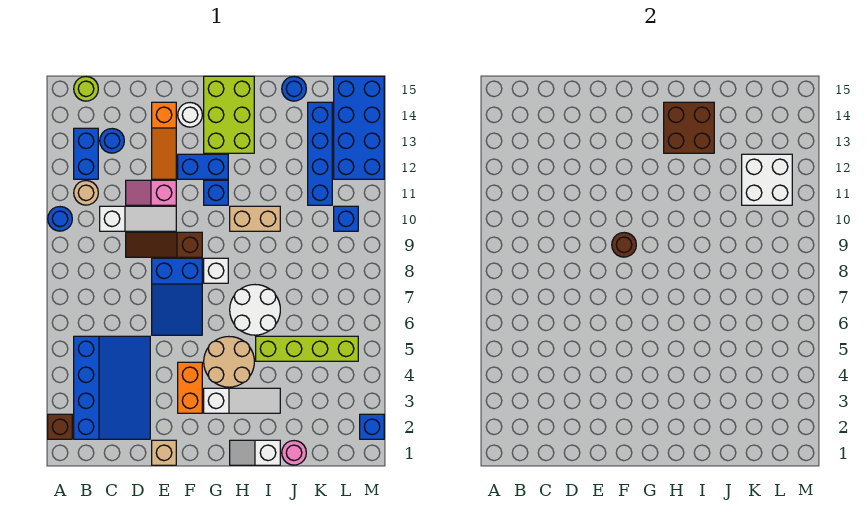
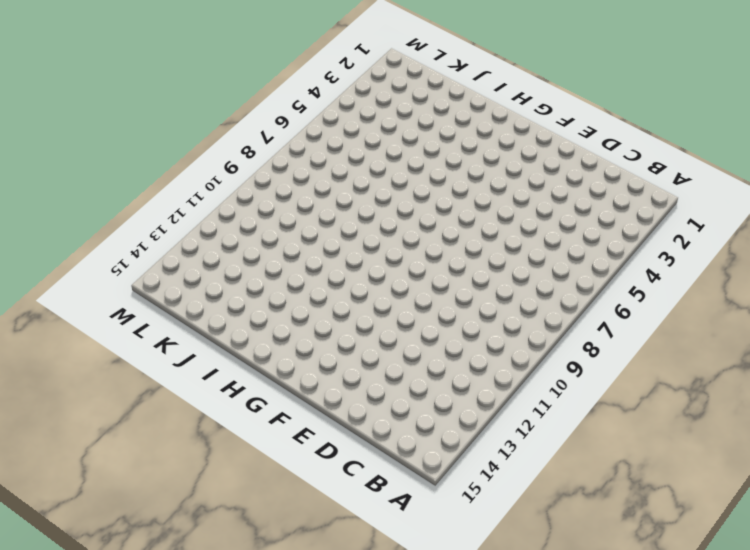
none -> brown brick A2 level 1
none -> blue round brick A10 level 1
none -> blue slope B2:D5 level 1 top B
none -> tan round brick B11 level 1

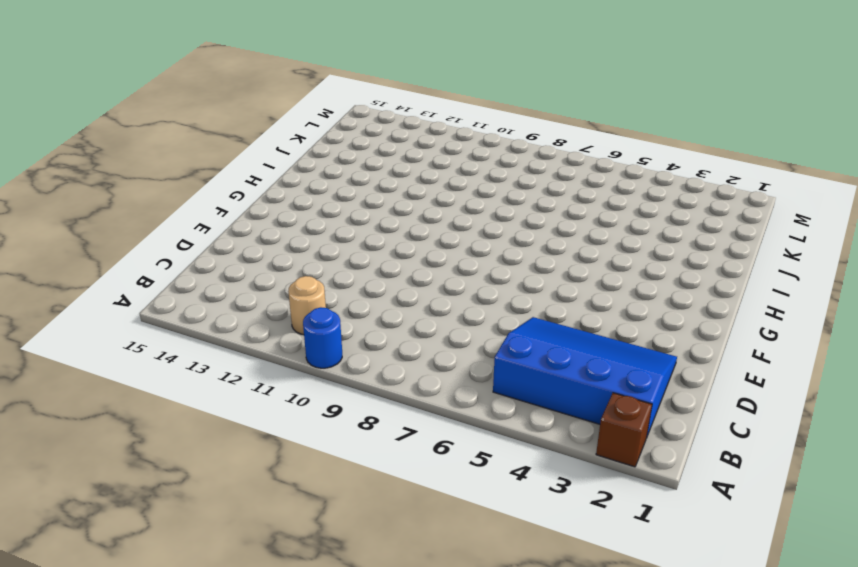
none -> blue brick B12:B13 level 1
none -> lime round brick B15 level 1
none -> white slope C10:E10 level 1 top C
none -> blue round brick C13 level 1

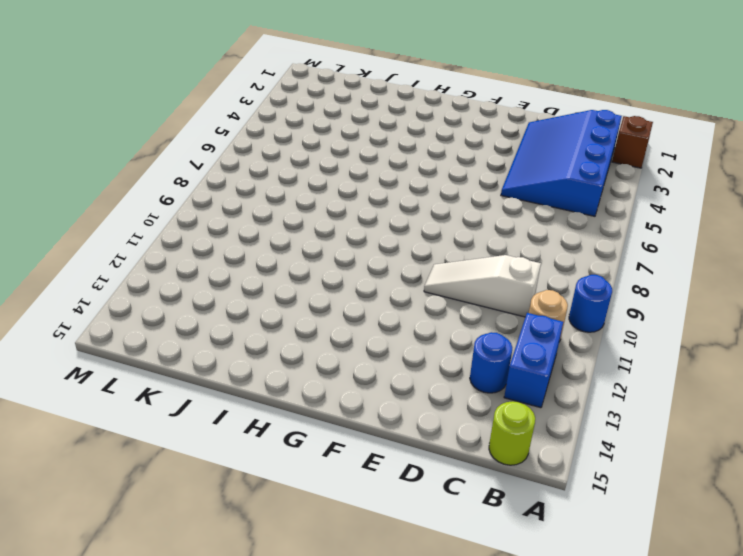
none -> brown slope D9:F9 level 1 top F
none -> pink slope D11:E11 level 1 top E
none -> tan brick E1 level 1
none -> blue slope E6:F8 level 1 top 8

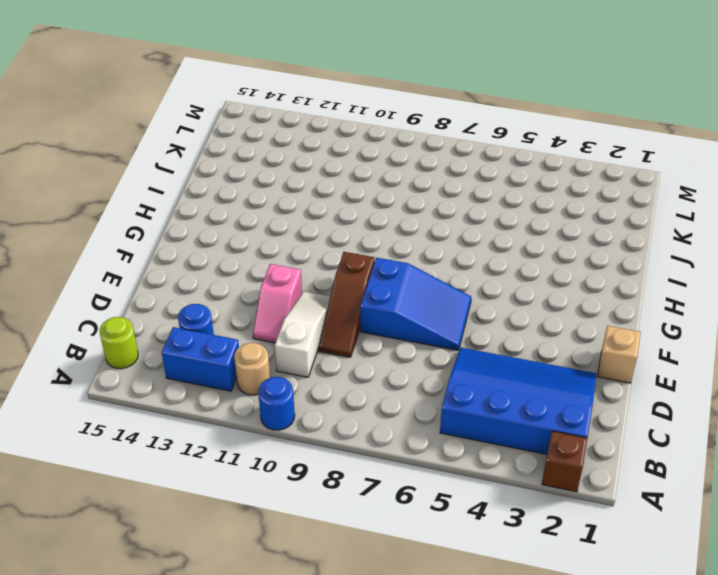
none -> orange slope E12:E14 level 1 top 14
none -> orange brick F3:F4 level 1
none -> blue brick F12:G12 level 1
none -> white round brick F14 level 1

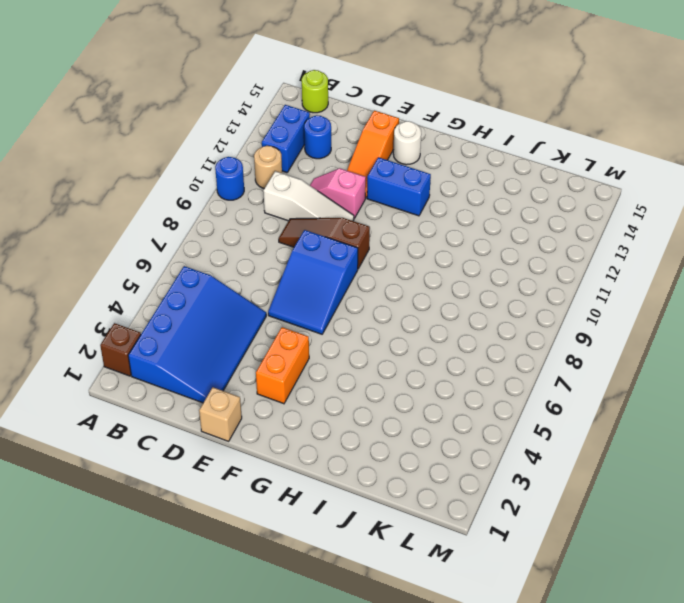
none -> white slope G3:I3 level 1 top G
none -> tan round brick G4:H5 level 1
none -> white brick G8 level 1
none -> blue brick G11 level 1

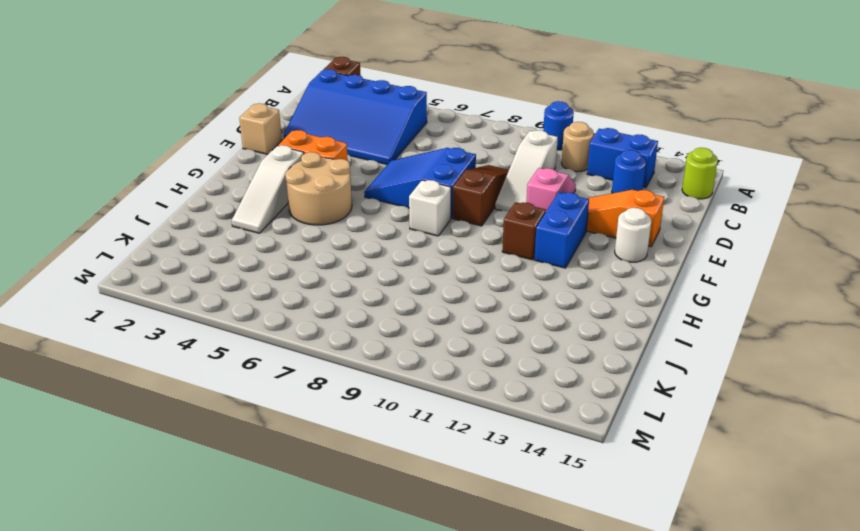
brown brick G11 level 1 -> blue brick G11 level 1
none -> lime brick G13:H15 level 1
none -> white slope H1:I1 level 1 top I
none -> white round brick H6:I7 level 1
none -> tan brick H10:I10 level 1

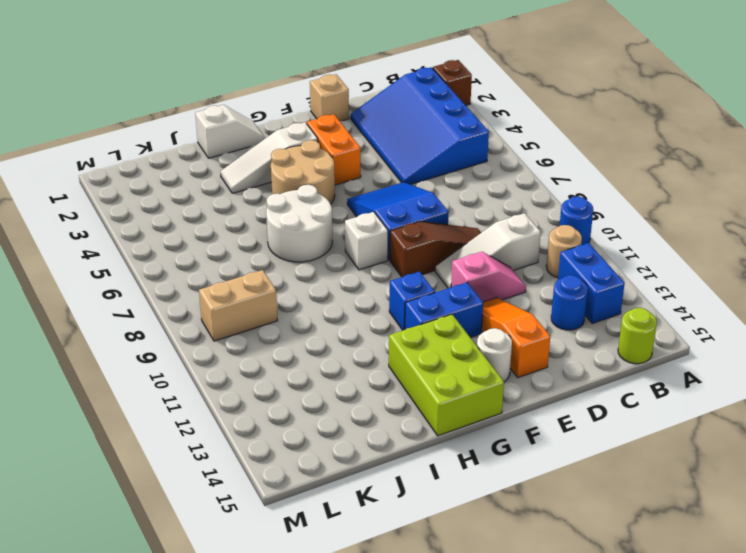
tan brick K9:L9 level 1 -> tan brick H10:I10 level 1
none -> lime brick I5:L5 level 1
none -> pink round brick J1 level 1
none -> blue round brick J15 level 1
none -> blue brick K11:K14 level 1

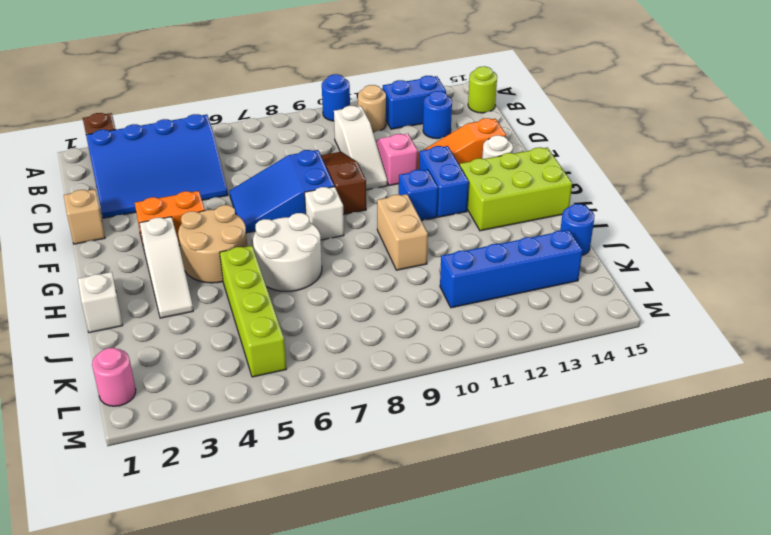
pink round brick L1 level 1 -> pink round brick J1 level 1
none -> blue brick L10 level 1
none -> blue brick L12:M15 level 1
none -> blue brick M2 level 1
none -> brown round brick F9 level 2

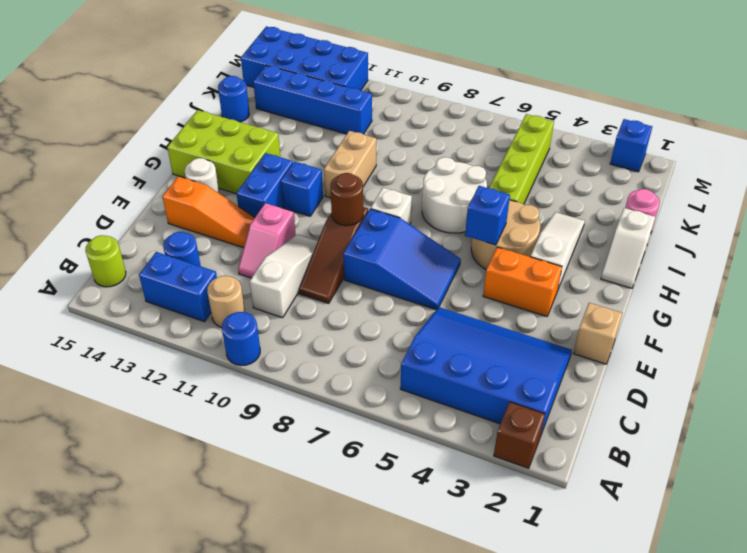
blue brick G5 level 2 -> blue brick L10 level 1
none -> brown brick H13:I14 level 2
none -> white brick K11:L12 level 2

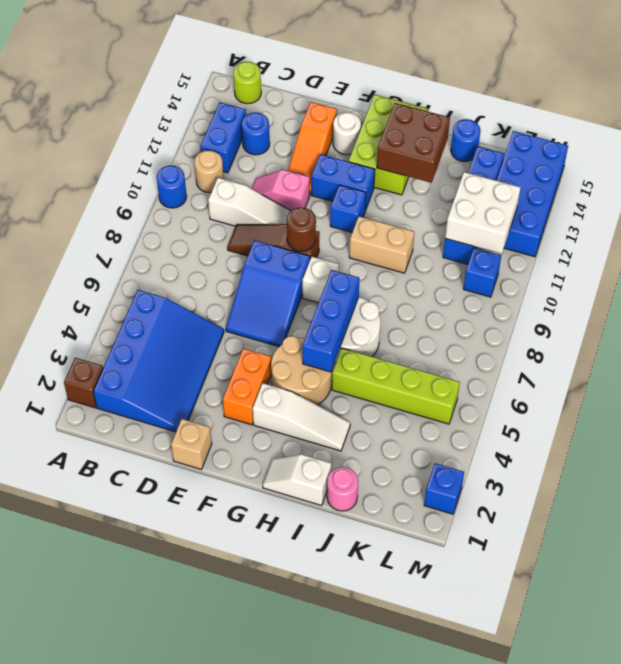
blue brick H5:H7 level 2 -> none

